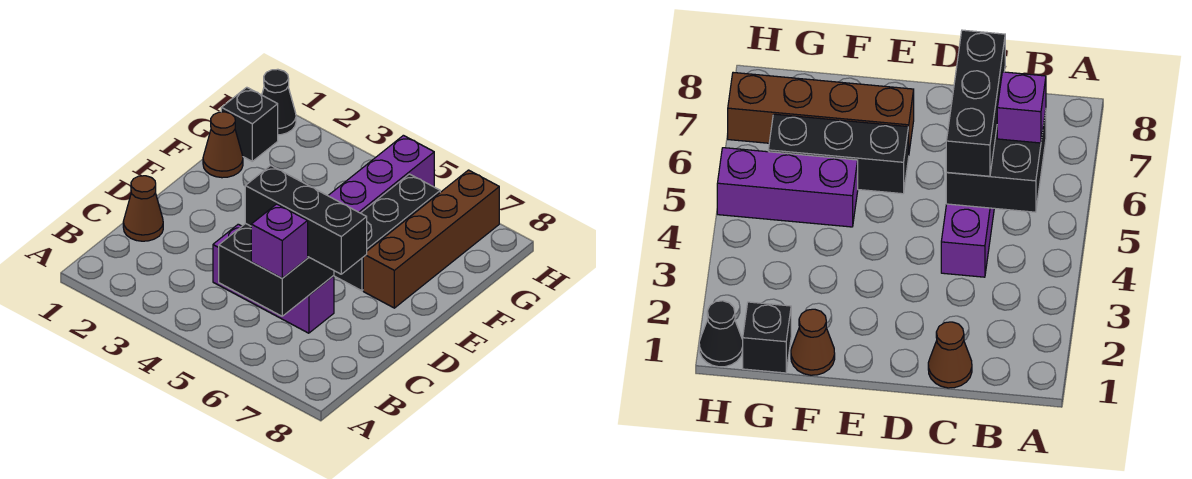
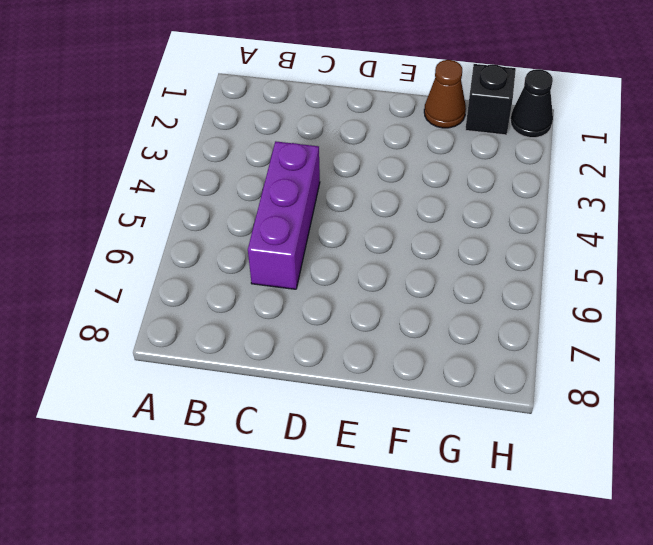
none -> brown cone C1 level 1
none -> black brick E6:G6 level 1

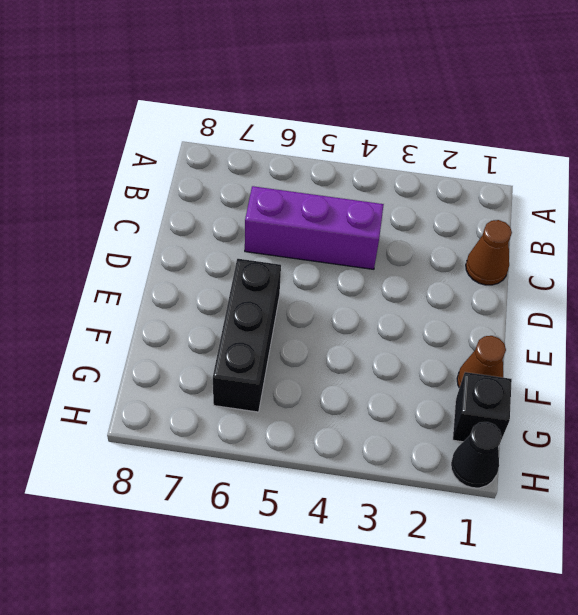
none -> brown brick E7:H7 level 1
none -> purple brick F5:H5 level 1

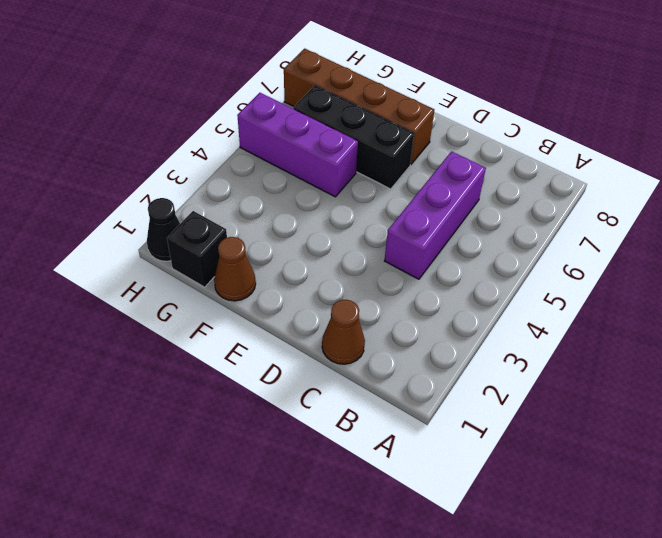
none -> black brick B5:C6 level 2
none -> purple brick B6 level 3

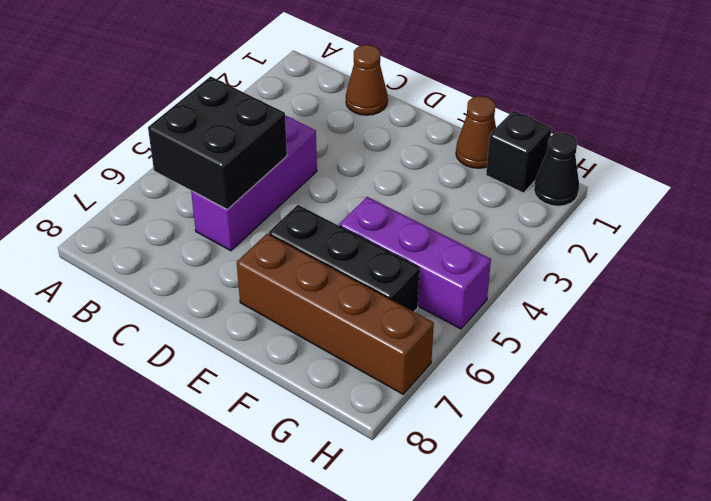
none -> purple brick B6 level 3
none -> black brick C5:C7 level 3

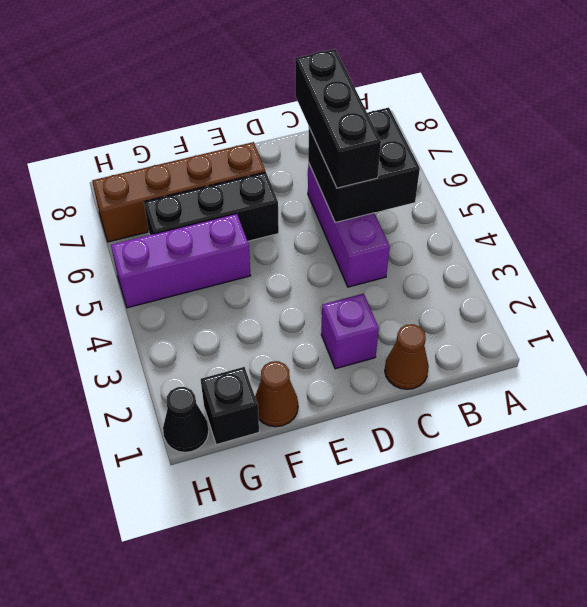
purple brick D2 level 1 -> purple brick B6 level 3

